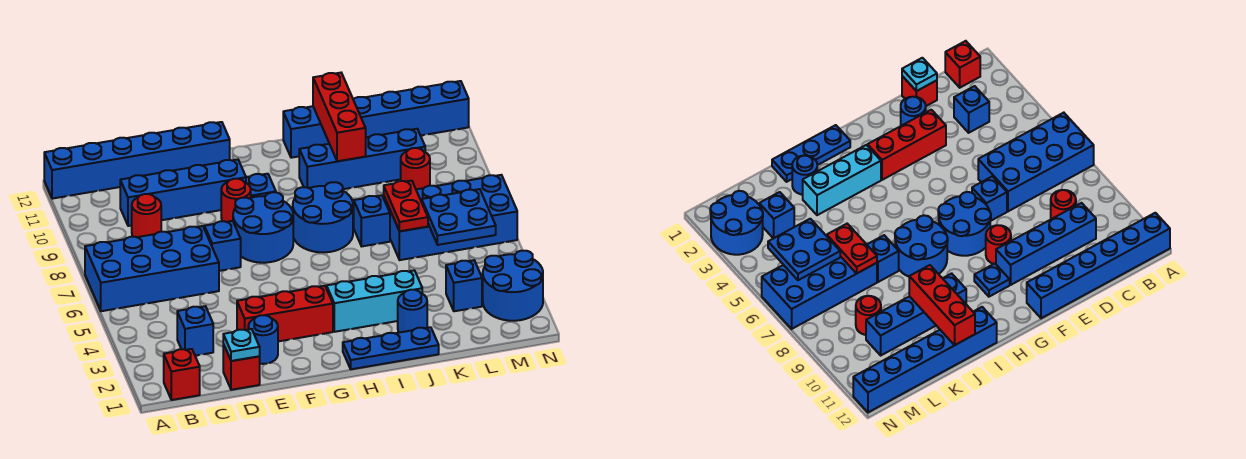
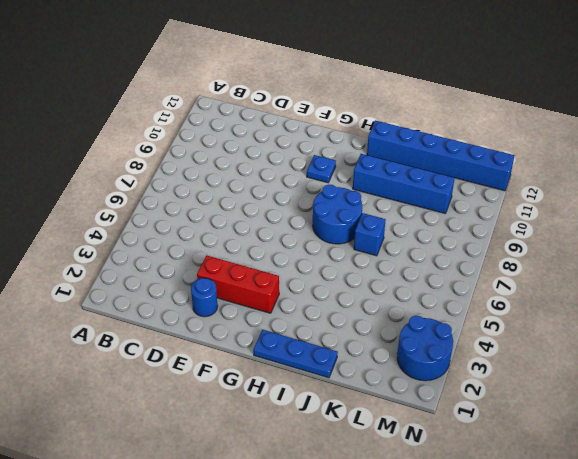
none -> blue brick A6:D7 level 1
none -> blue brick A12:F12 level 1
none -> red brick B1 level 1

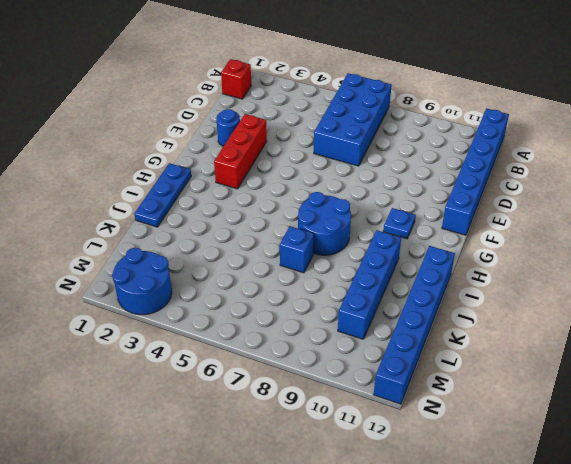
none -> blue brick C3 level 1
none -> red round brick C9 level 1
none -> blue brick C10:F10 level 1

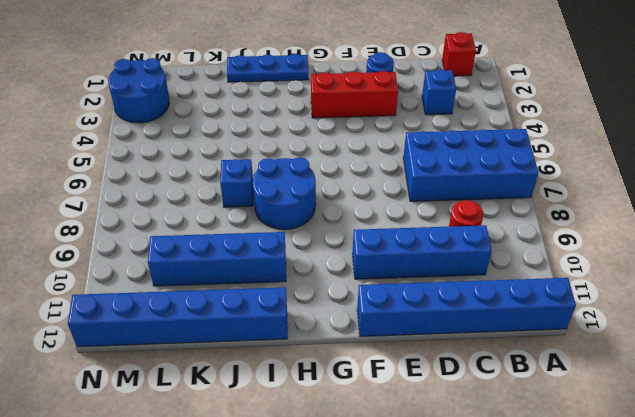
none -> red brick D1 level 1
none -> blue brick E7 level 1
none -> blue round brick F7:G8 level 1

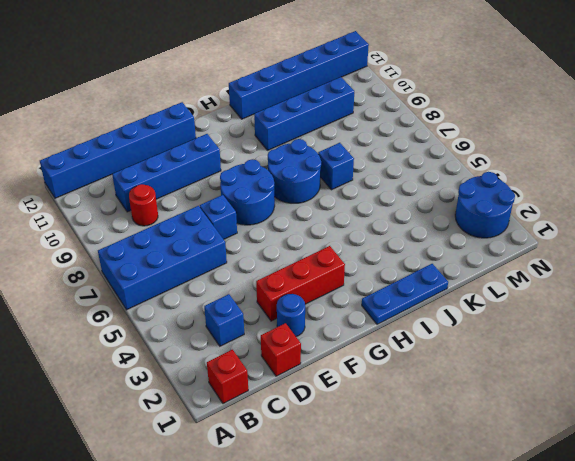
none -> red round brick F9 level 1
none -> blue plate G10 level 1
none -> cyan brick H3:J3 level 1

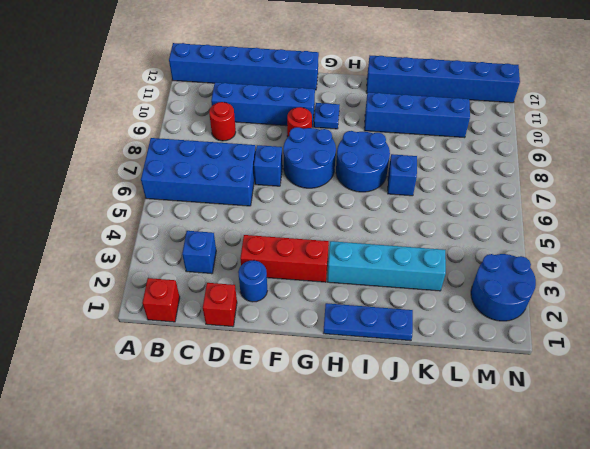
cyan brick H3:K3 level 1 -> cyan brick H3:J3 level 1
none -> blue round brick J2 level 1
none -> blue brick K6:N7 level 1
none -> blue brick L3 level 1

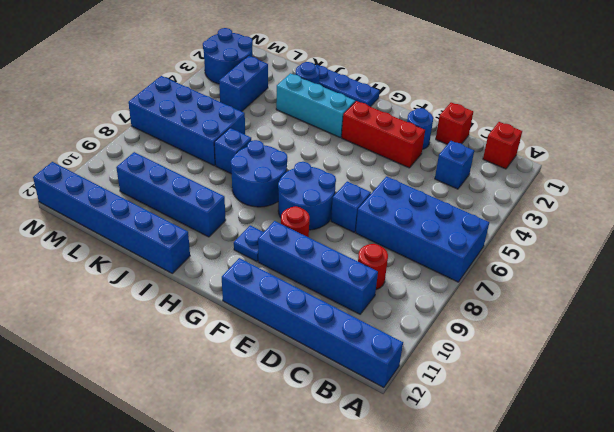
blue brick L3:L4 level 1 -> blue brick L3 level 1
none -> red round brick L9 level 1
none -> cyan plate D1 level 2
none -> red brick J10:J12 level 2

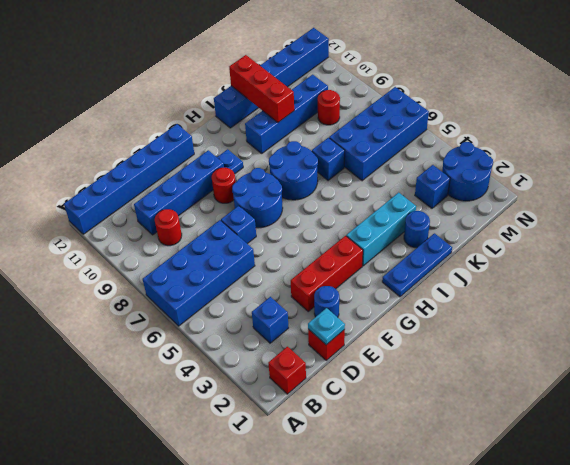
none -> red plate K6:K7 level 2
none -> blue plate L5:M6 level 2

